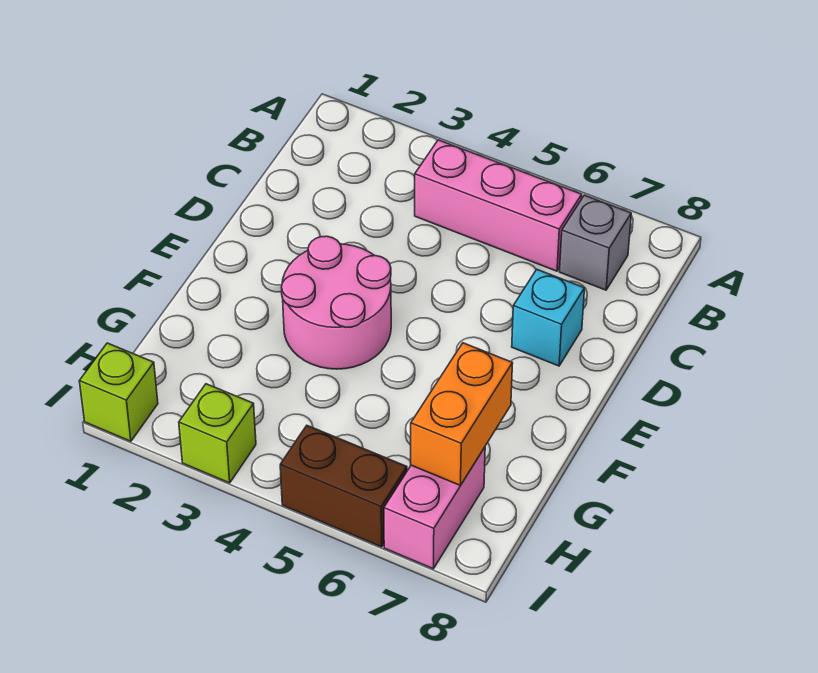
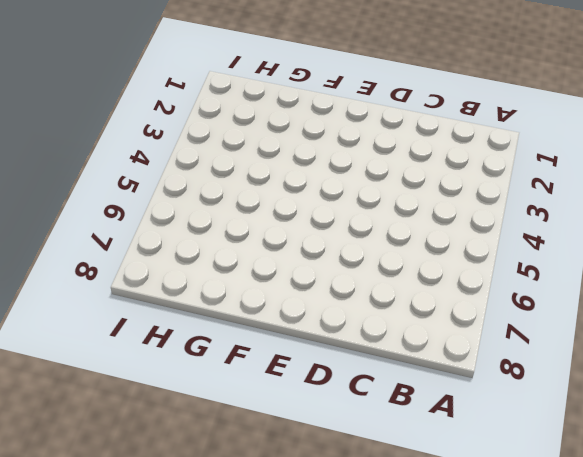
none -> pink brick B4:B6 level 1
none -> grey brick B7 level 1

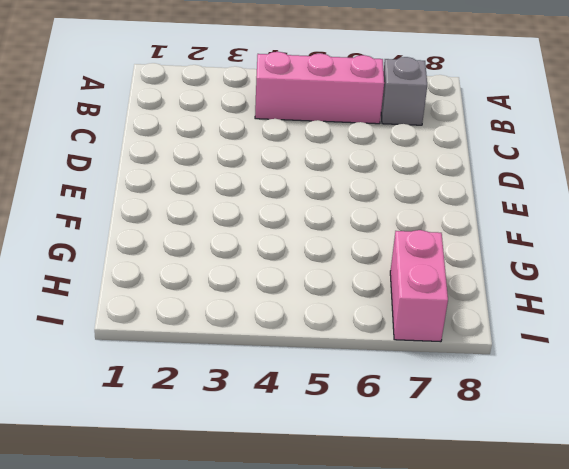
none -> cyan brick D7 level 1
none -> pink round brick E3:F4 level 1

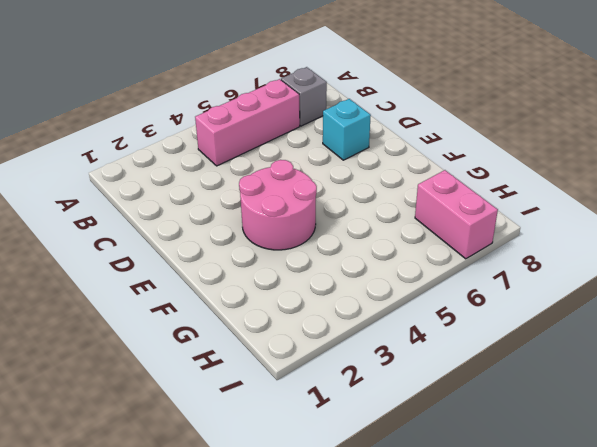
none -> lime brick I1 level 1
none -> lime brick I3 level 1

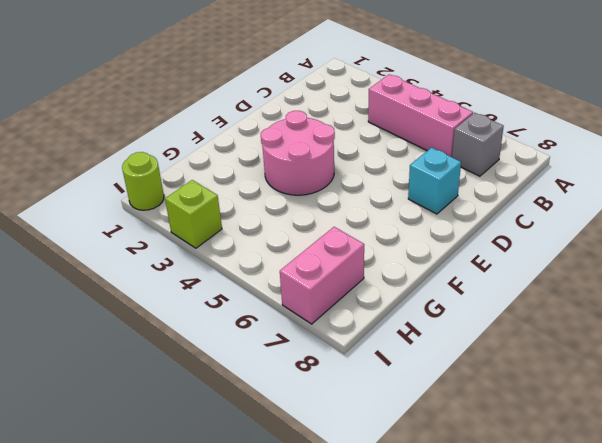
lime round brick I1 level 1 -> lime brick I1 level 1
none -> brown brick I5:I6 level 1
none -> orange brick G7:H7 level 2

